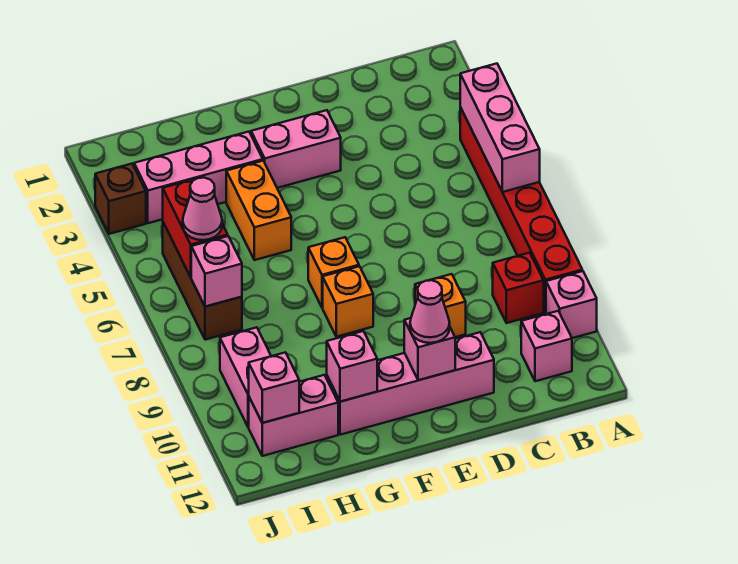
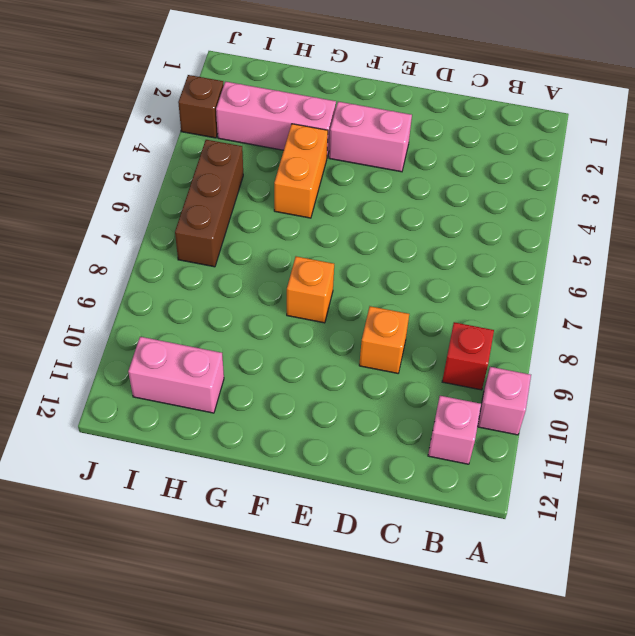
none -> red brick A4:A9 level 1
none -> pink brick D11:G11 level 1
none -> orange brick F7 level 1

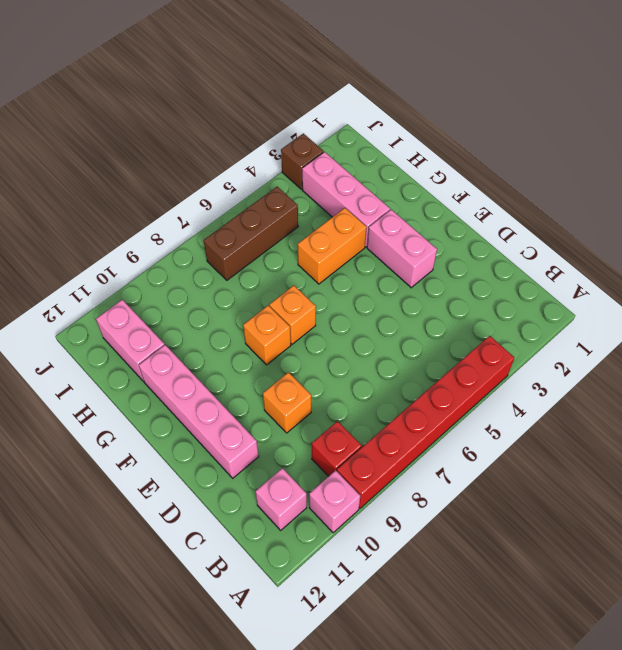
none -> pink brick I9:I10 level 1
none -> pink brick A4:A6 level 2
none -> pink brick E11 level 2

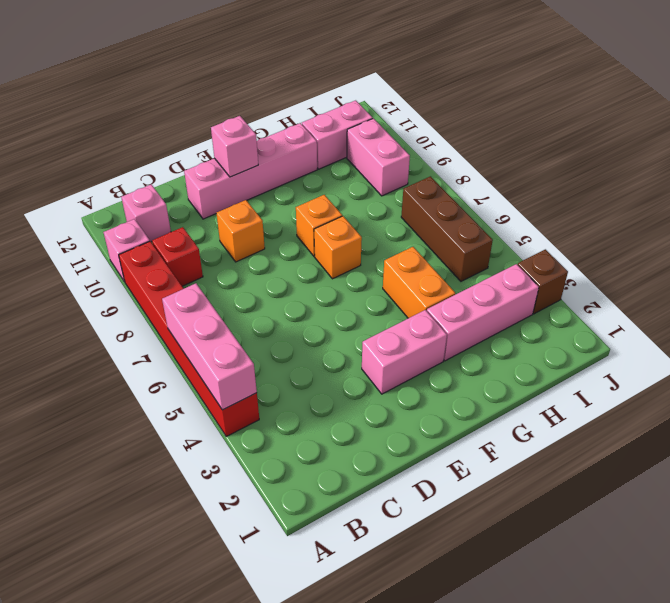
none -> pink brick G11 level 2
none -> red brick I5:I6 level 2
none -> pink brick I7 level 2

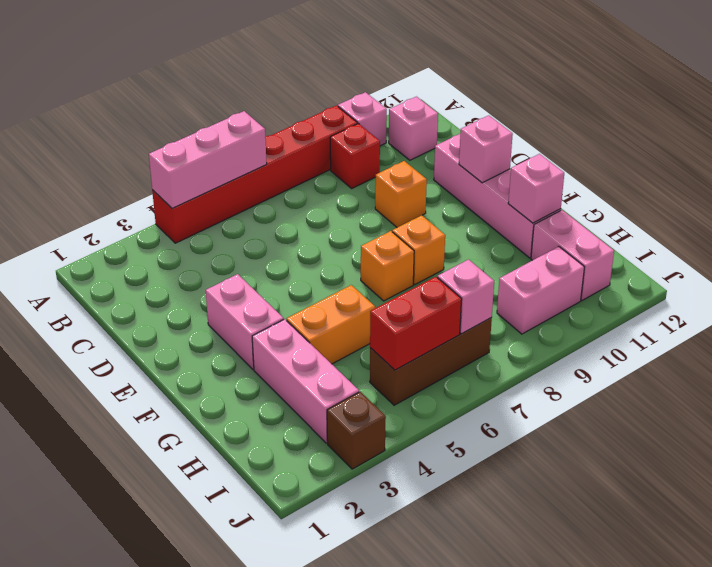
none -> pink brick I11 level 2
none -> pink cone E11 level 3
none -> pink cone I6 level 3

